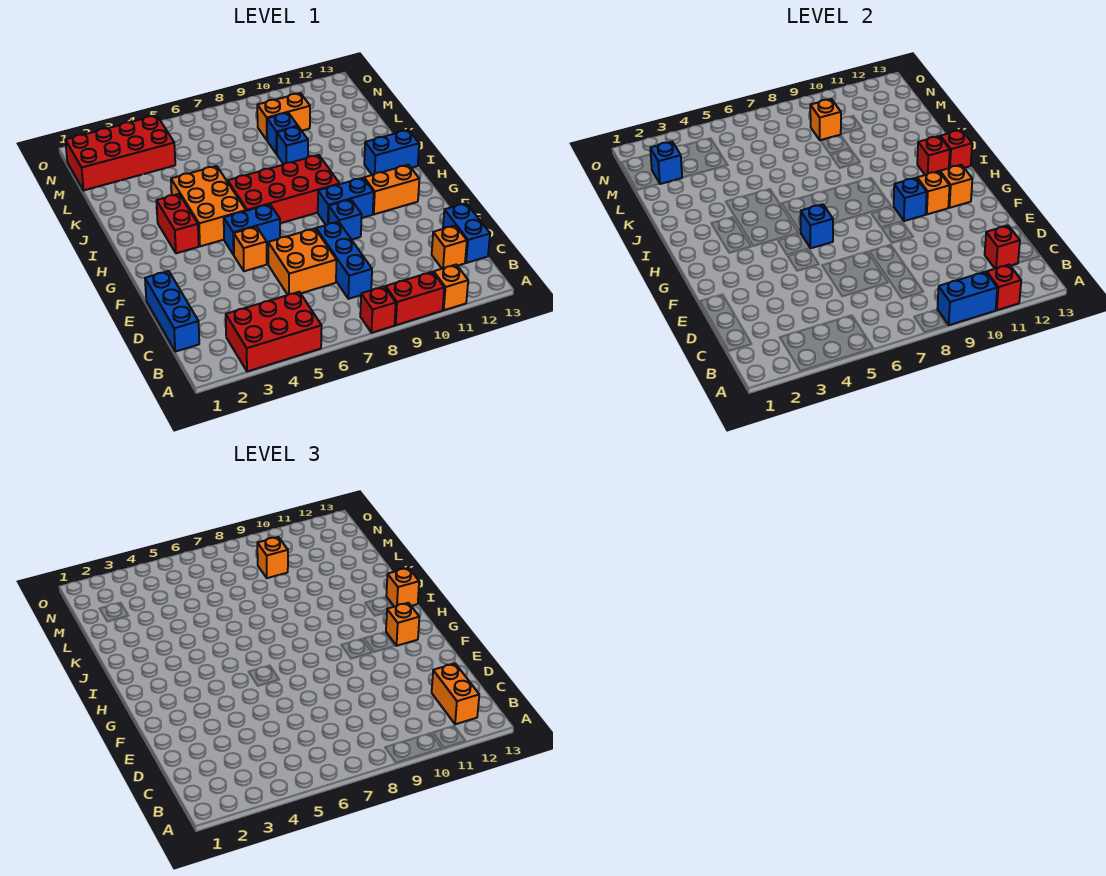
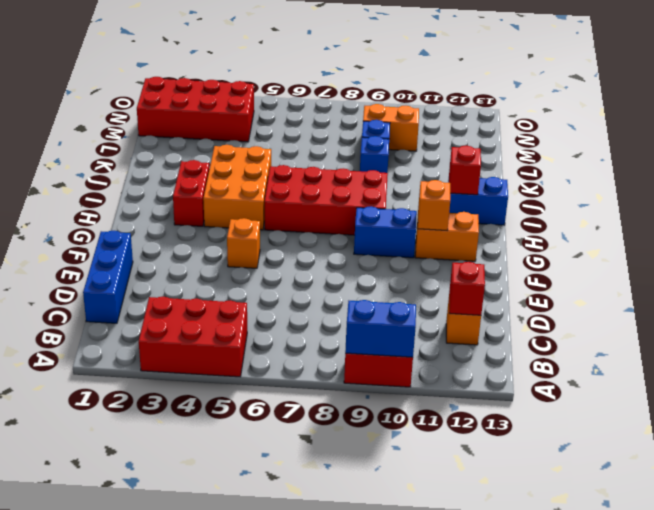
none -> red brick A8 level 1
none -> orange brick A11 level 1
none -> blue brick C8:E8 level 1
none -> blue brick C13:D13 level 1

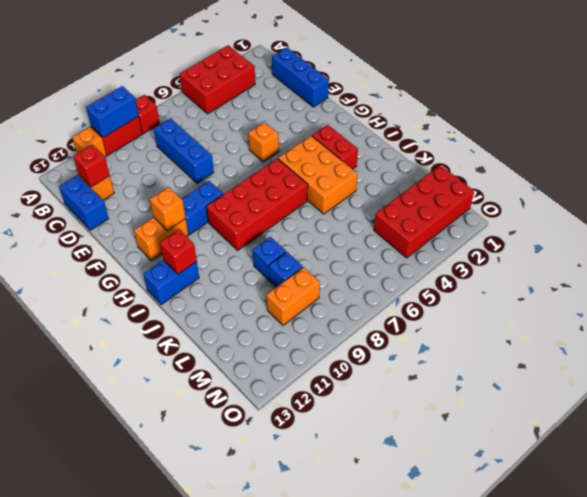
none -> orange brick D6:E7 level 1
none -> blue brick F9 level 1
none -> blue brick G5:G6 level 1
none -> red brick A11 level 2

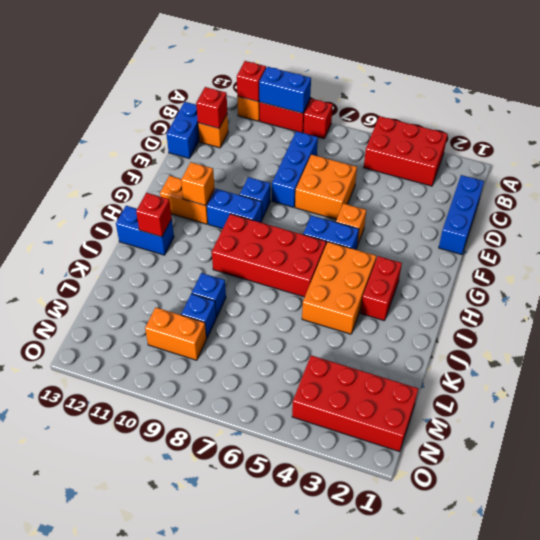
none -> blue brick G6 level 2
none -> blue brick G10 level 2
none -> orange brick G12 level 2
none -> red brick I13 level 2

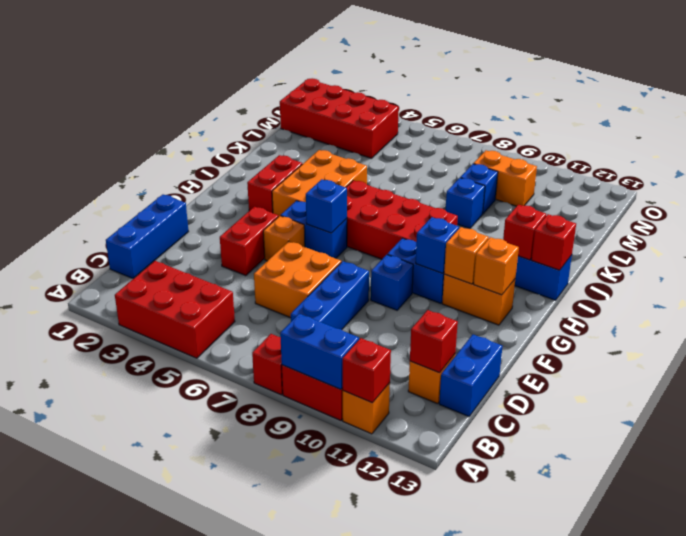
red brick E4:F4 level 1 -> none
none -> blue brick M2 level 2
none -> orange brick M9 level 2
none -> orange brick B12:C12 level 3
none -> orange brick G12 level 3

